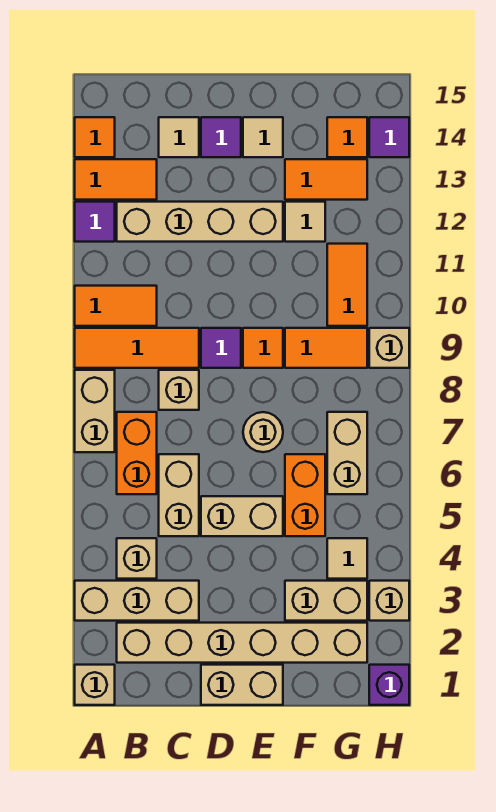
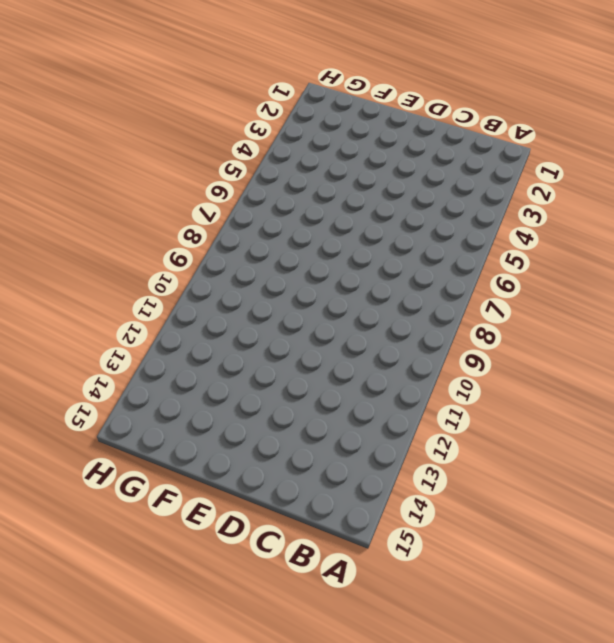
none -> tan brick A1 level 1
none -> tan brick A3:C3 level 1
none -> tan brick A7:A8 level 1
none -> orange tile A9:C9 level 1

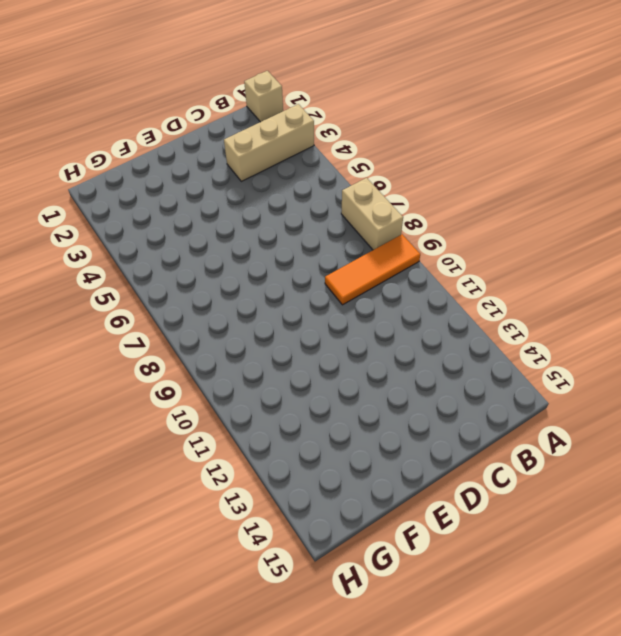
none -> orange tile A10:B10 level 1
none -> purple tile A12 level 1
none -> orange tile A13:B13 level 1
none -> orange tile A14 level 1

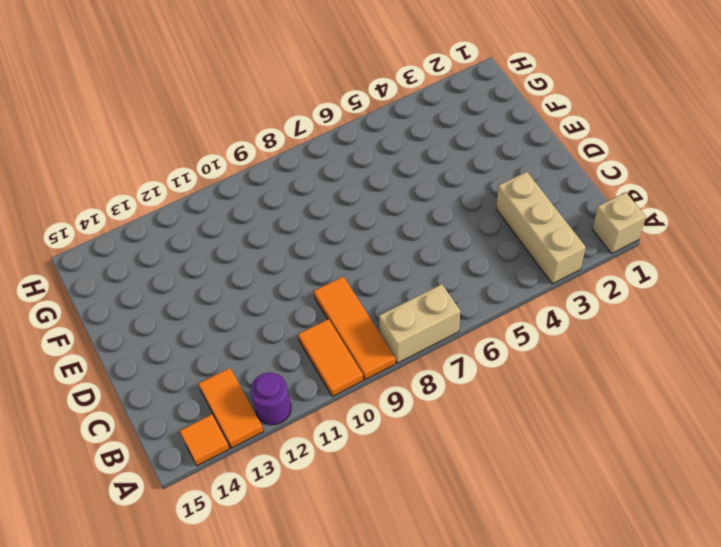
purple round brick A12 level 1 -> purple tile A12 level 1
none -> tan brick B2:G2 level 1
none -> tan brick B4 level 1
none -> orange brick B6:B7 level 1
none -> tan brick B12:E12 level 1

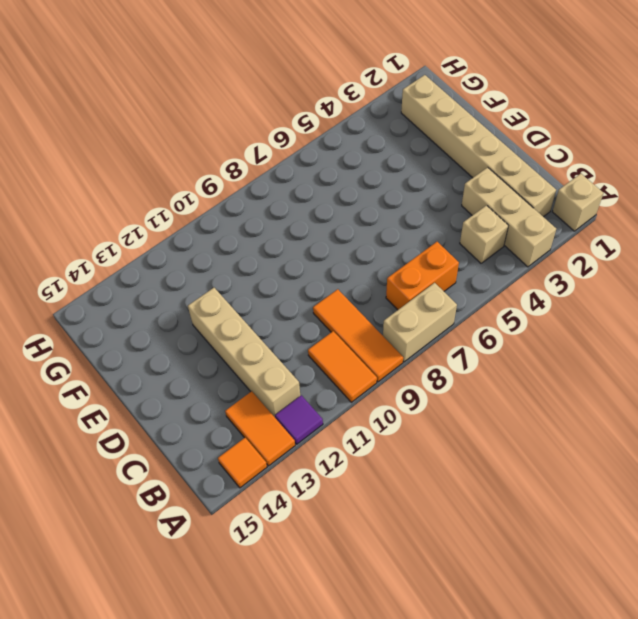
none -> tan brick C5:C6 level 1
none -> tan brick C8 level 1
none -> tan tile C14 level 1
none -> tan brick D1:E1 level 1

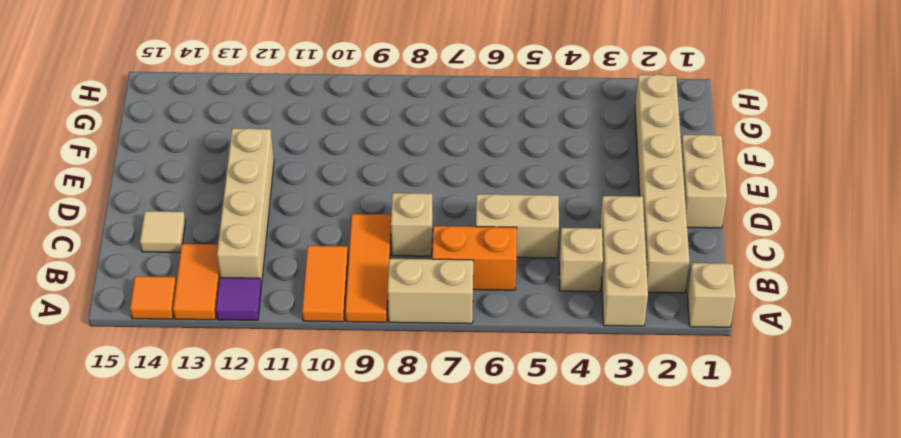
none -> tan brick D5:E5 level 1
none -> purple tile D9 level 1
none -> purple tile D14 level 1
none -> tan round brick E7 level 1

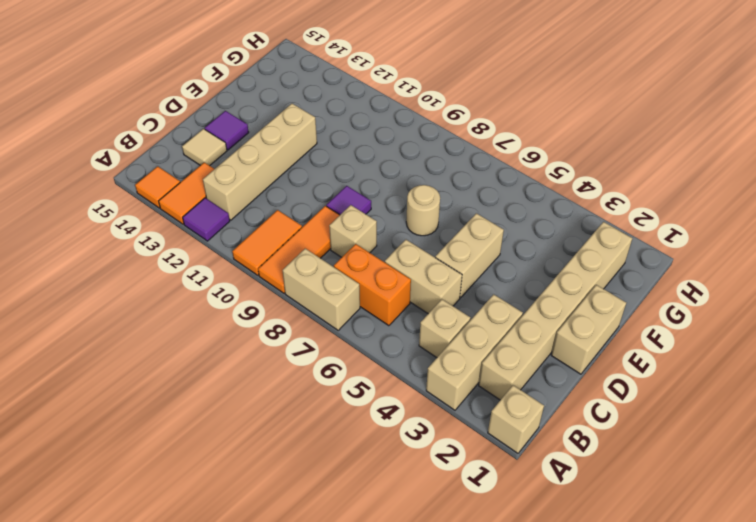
none -> orange tile E9 level 1
none -> tan tile E14 level 1
none -> tan brick F3:G3 level 1
none -> orange brick F5:F6 level 1

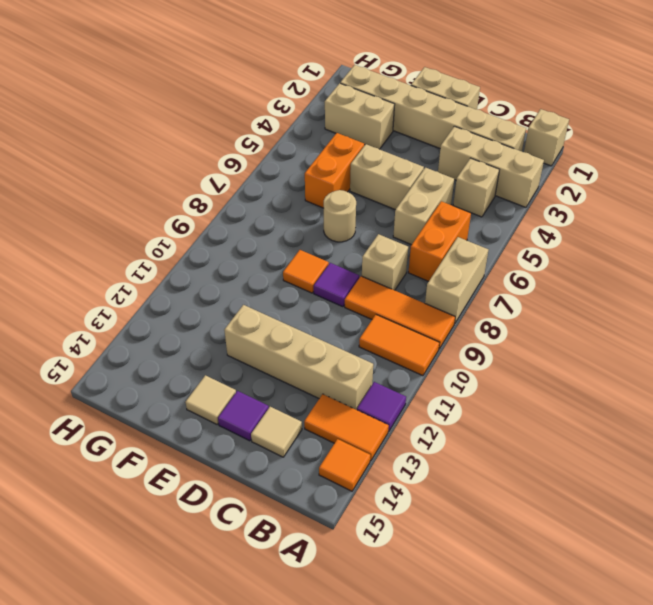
none -> orange tile F9:G9 level 1
none -> tan tile F12 level 1
none -> orange tile F13:G13 level 1
none -> tan tile G4 level 1

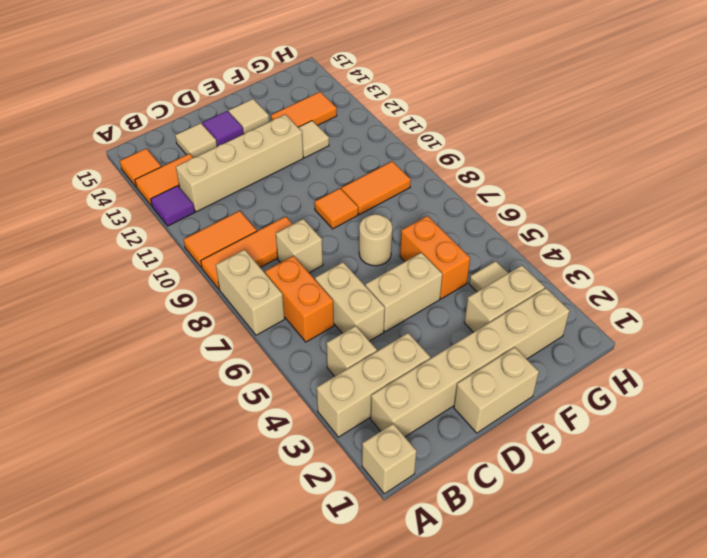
none -> purple tile D9 level 1
none -> tan brick G6:G7 level 1
none -> orange tile G10:G11 level 1
none -> orange tile G14 level 1

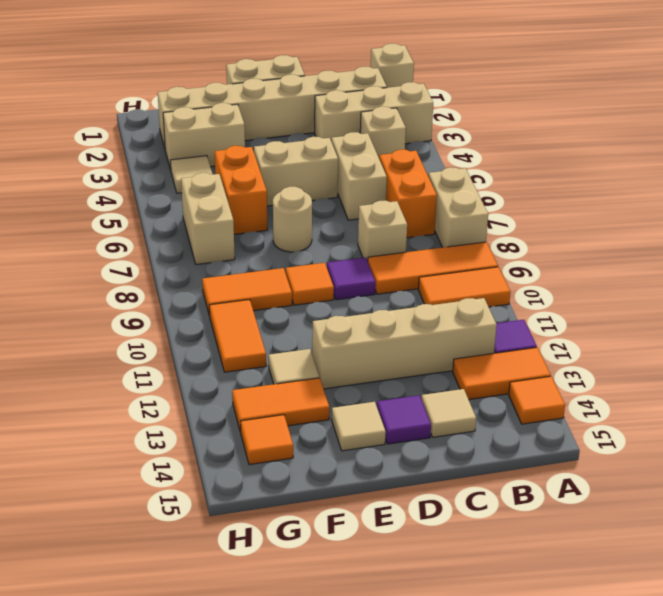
none -> purple brick H1 level 1
none -> tan brick H3 level 1
none -> tan brick H9 level 1
none -> purple tile H14 level 1

